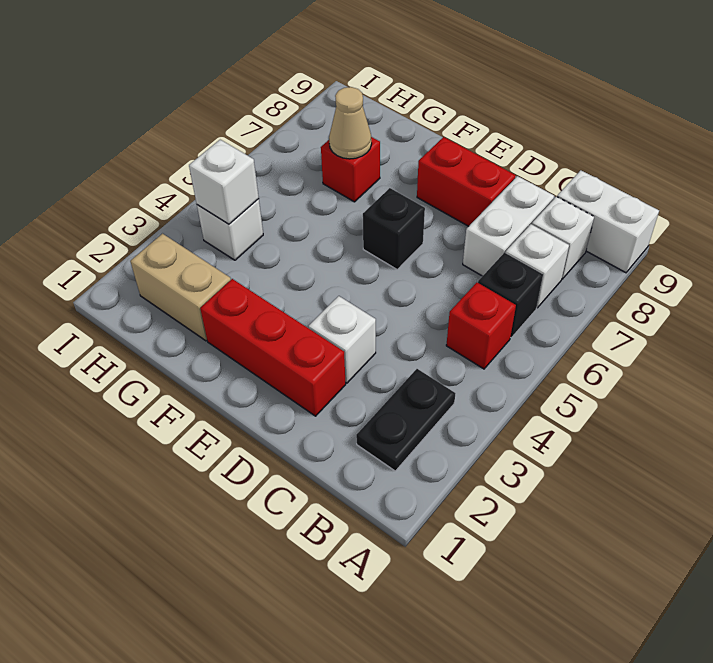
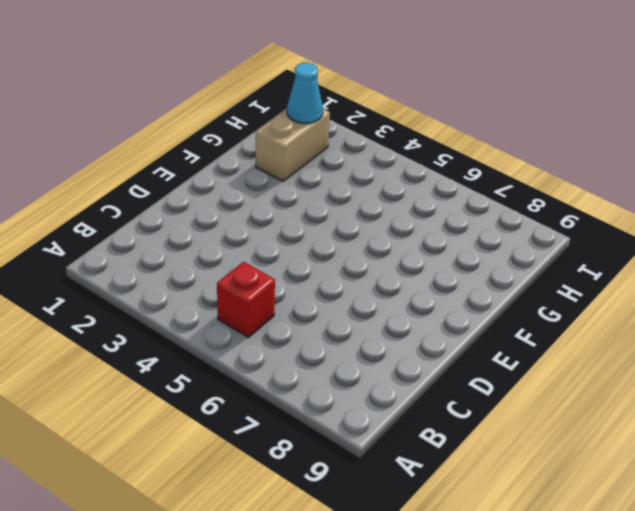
cyan cone H2 level 2 -> none
none -> white brick A9:B9 level 1
none -> black plate B2:B3 level 1
none -> black brick B6 level 1

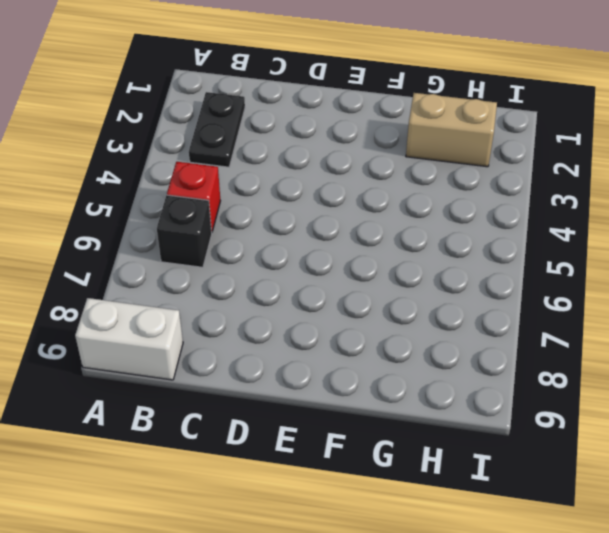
none -> white brick B7 level 1
none -> white brick B8 level 1
none -> white brick C7:C8 level 1

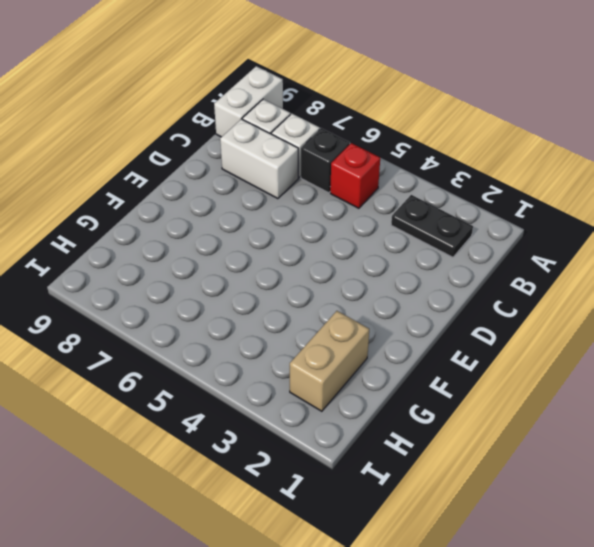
none -> red brick D2:F2 level 1
none -> white brick D3 level 1
none -> red brick D8:E8 level 1

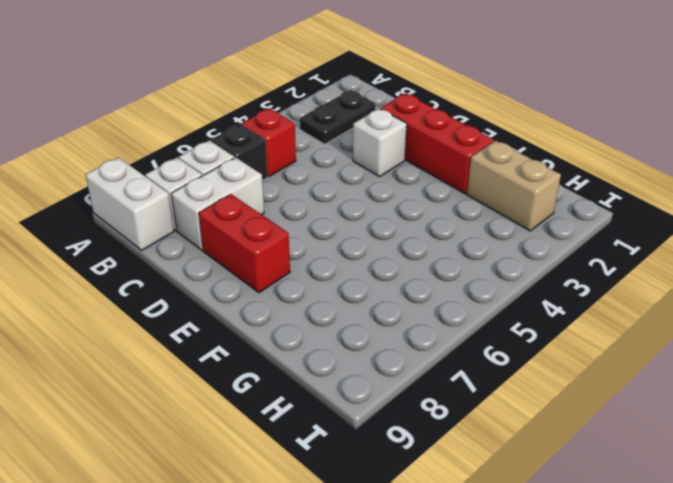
none -> black brick E6 level 1
none -> red brick G7 level 1
none -> white brick H4 level 1

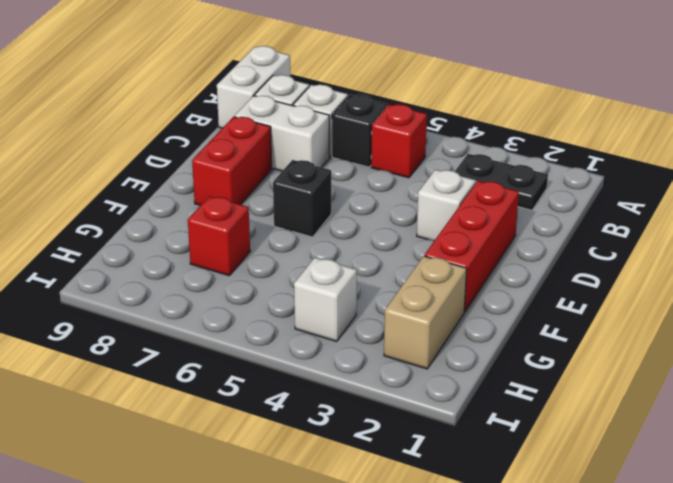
none -> tan cone G7 level 2
none -> white brick H4 level 2

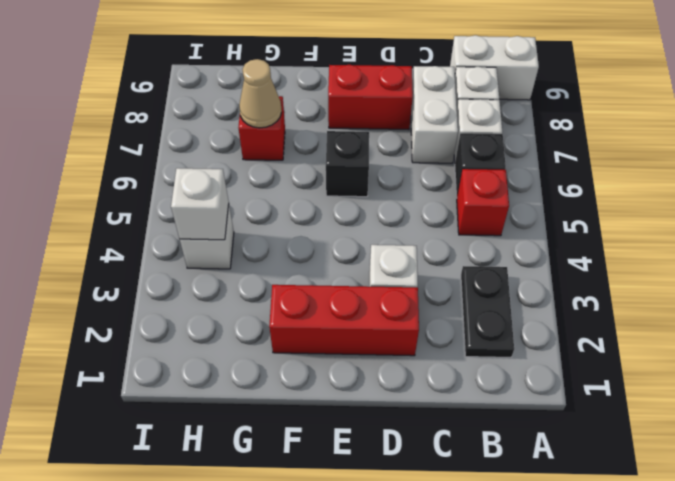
none -> tan brick G2:H2 level 1

